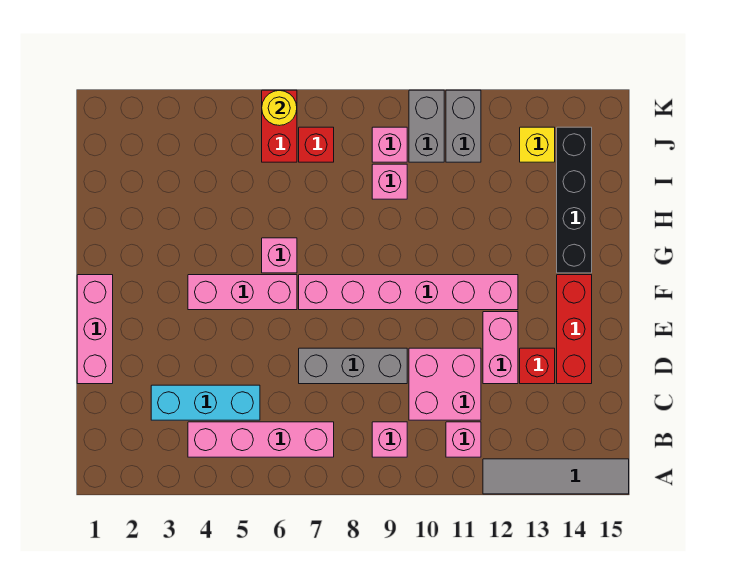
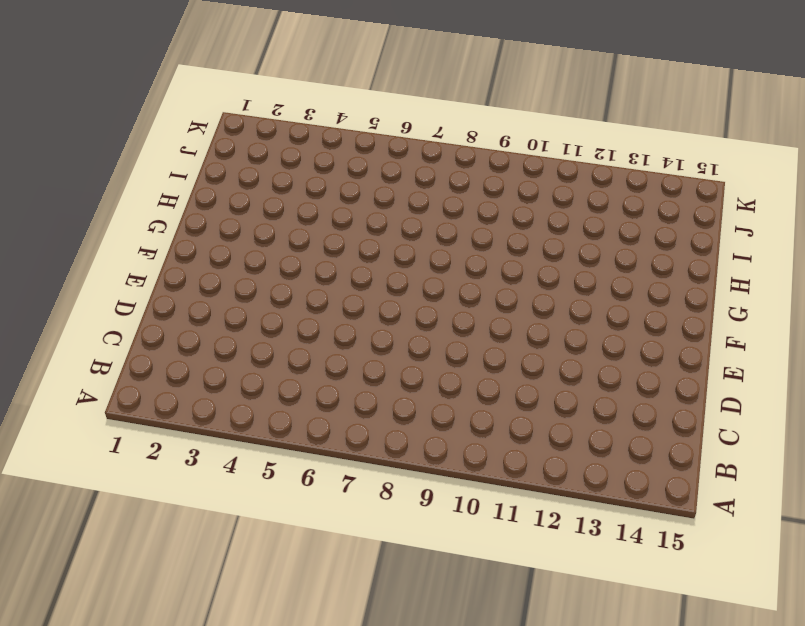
none -> grey tile A12:A15 level 1
none -> pink brick B4:B7 level 1
none -> pink brick B9 level 1

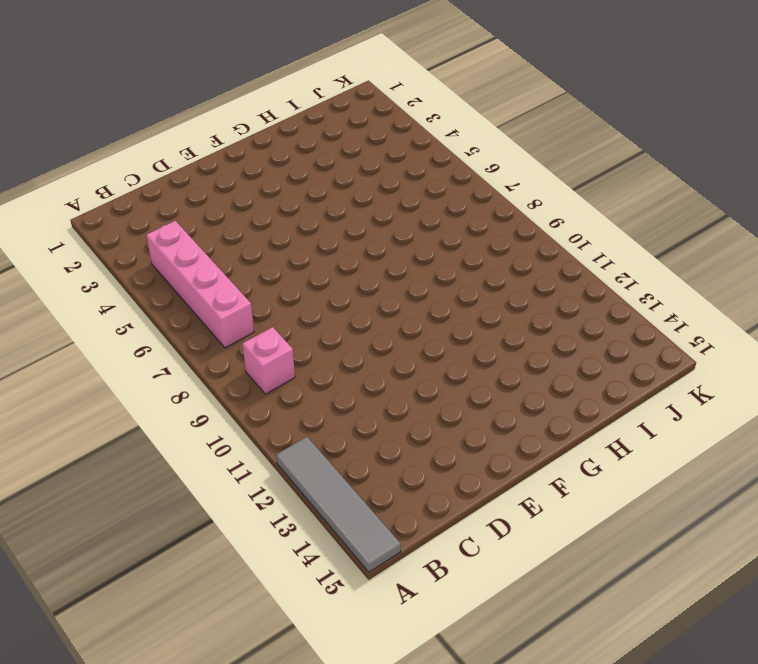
none -> pink brick B11 level 1
none -> cyan brick C3:C5 level 1
none -> pink brick C10:D11 level 1

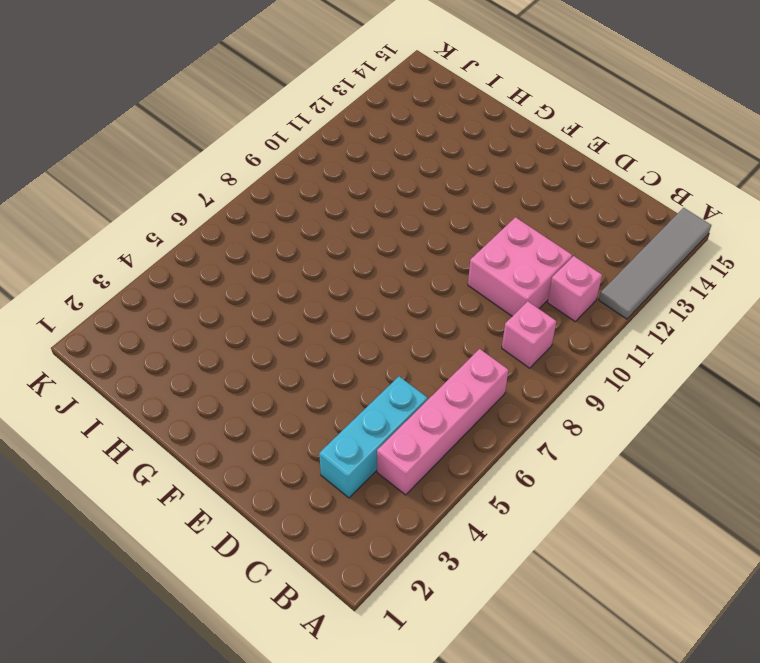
none -> pink brick D1:F1 level 1
none -> grey brick D7:D9 level 1
none -> pink brick D12:E12 level 1

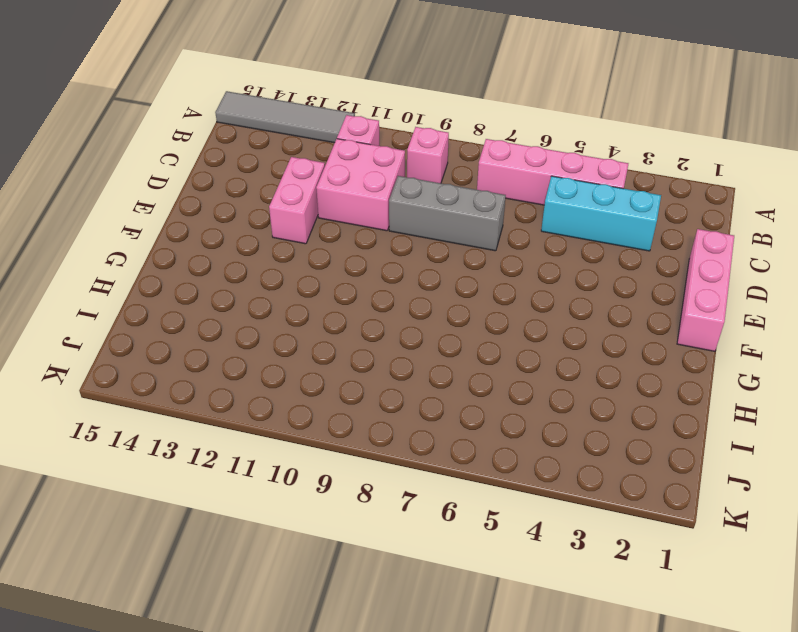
none -> red brick D13 level 1
none -> red brick D14:F14 level 1
none -> pink brick F4:F6 level 1

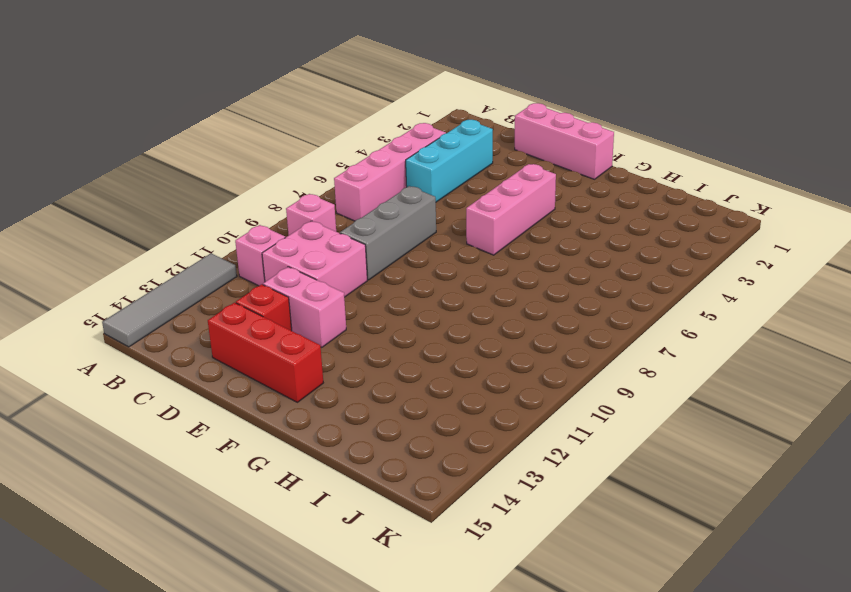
none -> pink brick F7:F12 level 1
none -> pink brick G6 level 1
none -> black brick G14:J14 level 1

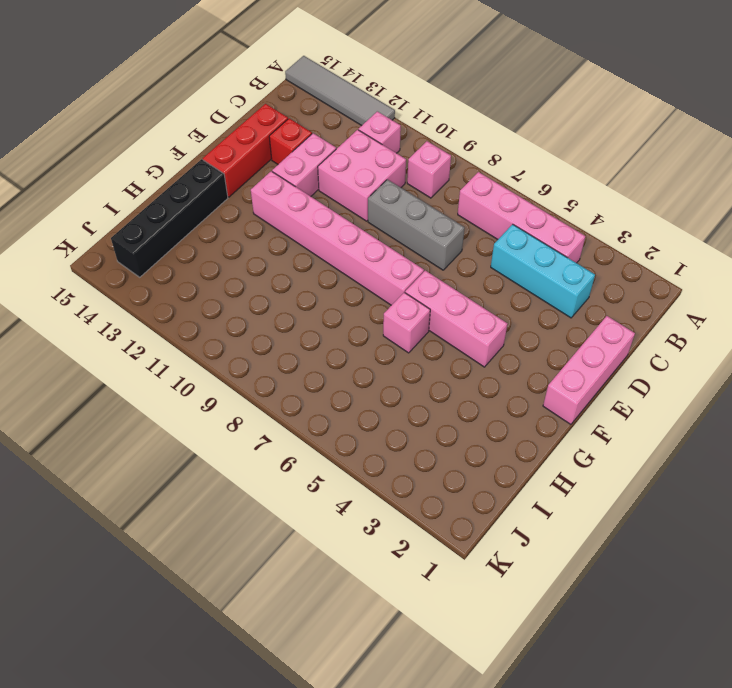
none -> pink brick I9 level 1
none -> red brick J6:K6 level 1
none -> red brick J7 level 1

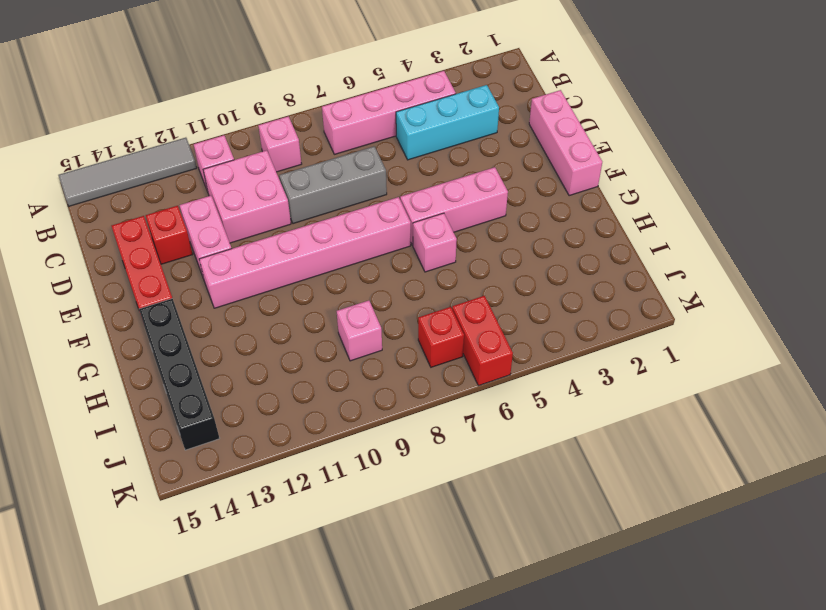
none -> pink brick J9 level 1
none -> grey brick J10:K10 level 1
none -> grey brick J11:K11 level 1

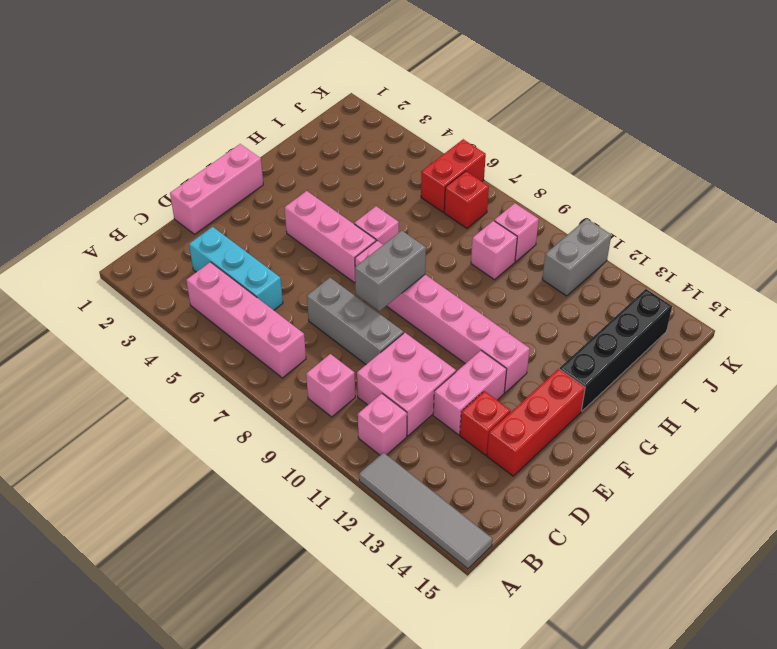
grey brick E8:F8 level 2 -> grey brick J10:K10 level 1
none -> yellow brick J13 level 1
none -> yellow round brick K6 level 2

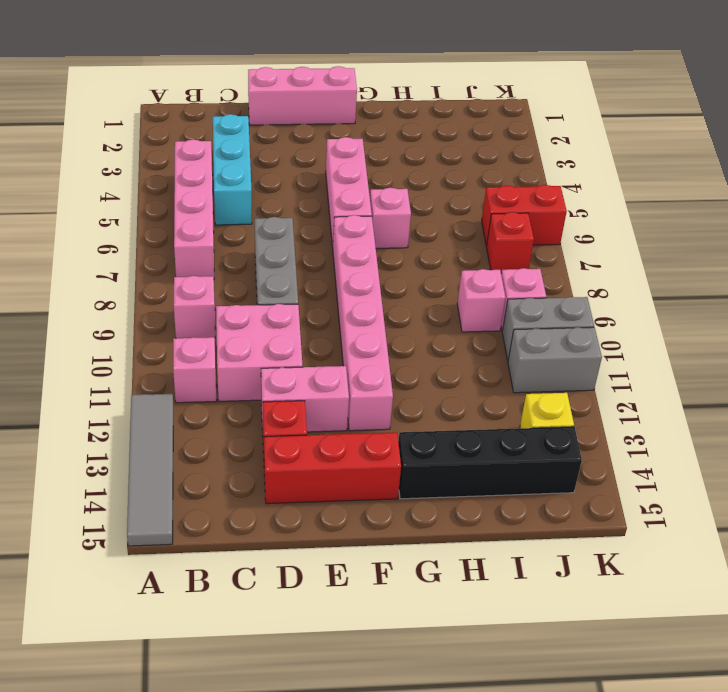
none -> yellow round brick K6 level 2

